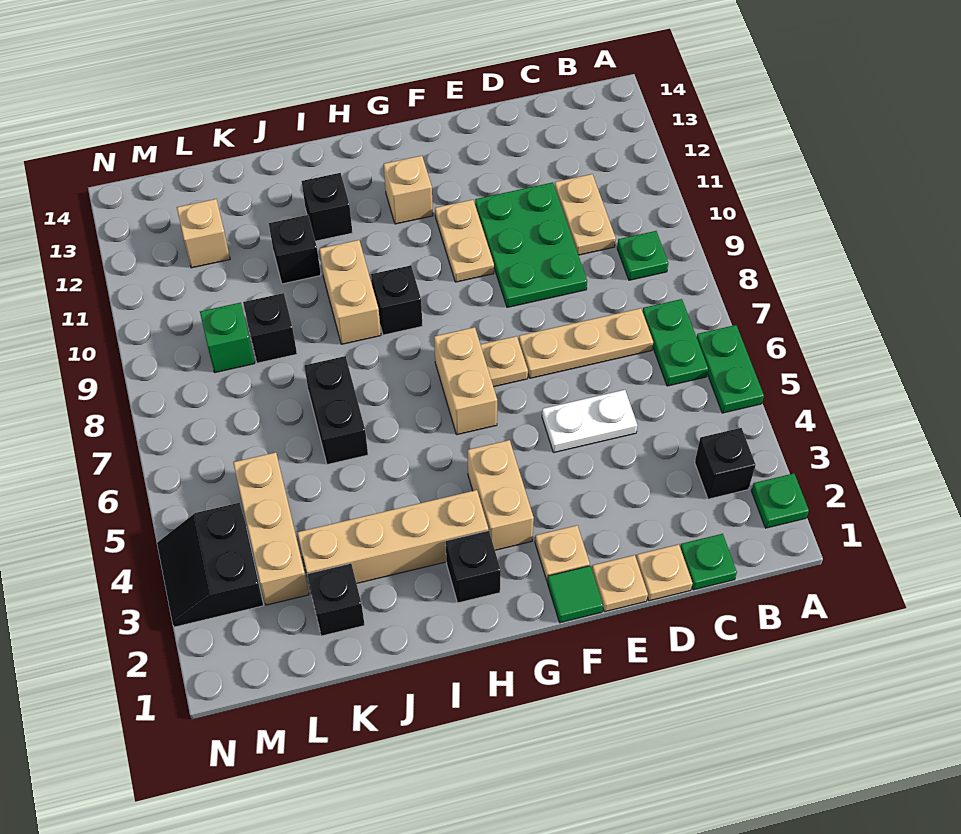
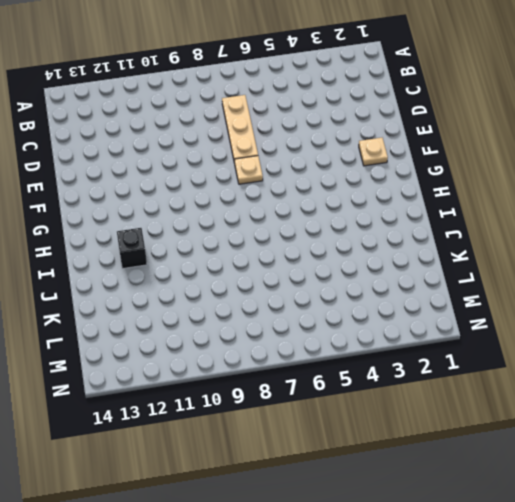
none -> green plate A2 level 1
none -> green plate A5:A6 level 1
none -> black brick B3 level 1
none -> green plate B6:B7 level 1

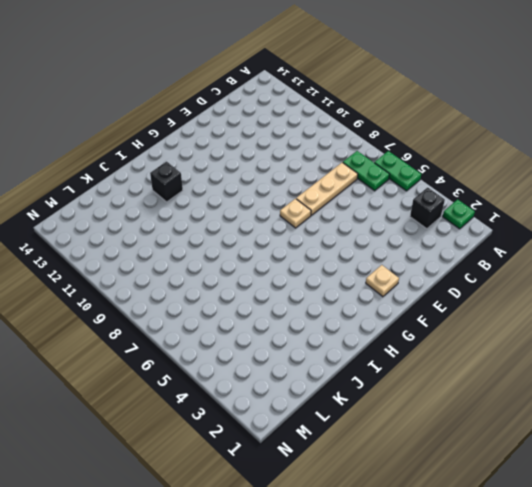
none -> green plate B9 level 1
none -> green plate C1 level 1
none -> tan plate C10:C11 level 1
none -> tan plate D1 level 1

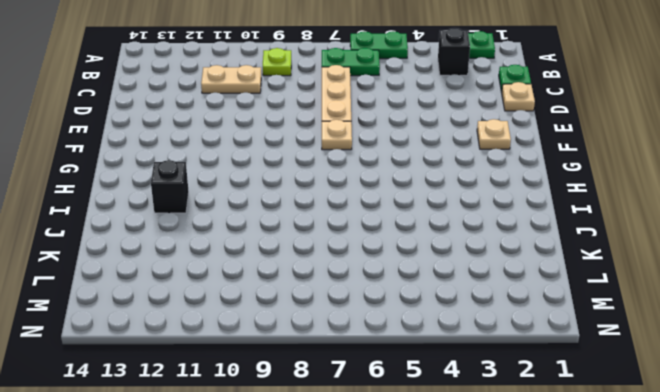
lime plate B9 level 1 -> green plate B9 level 1
none -> white plate D5:E5 level 1
none -> green plate D9:E11 level 1
none -> tan plate E1 level 1
none -> green tile F1 level 1

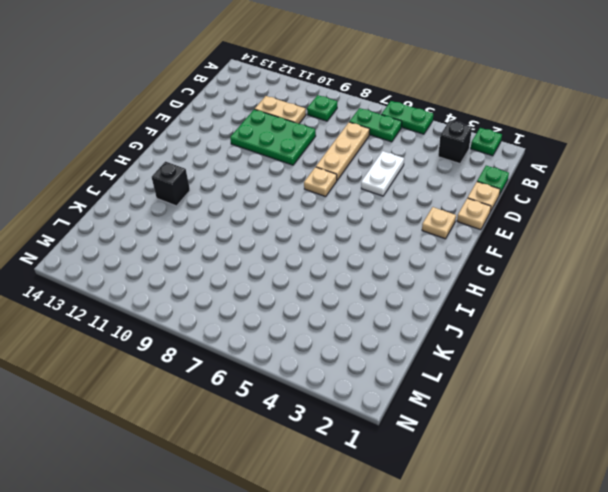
none -> green tile F1 level 1
none -> tan plate F10:F11 level 1
none -> tan brick G3:G4 level 1
none -> tan brick G6:G7 level 1

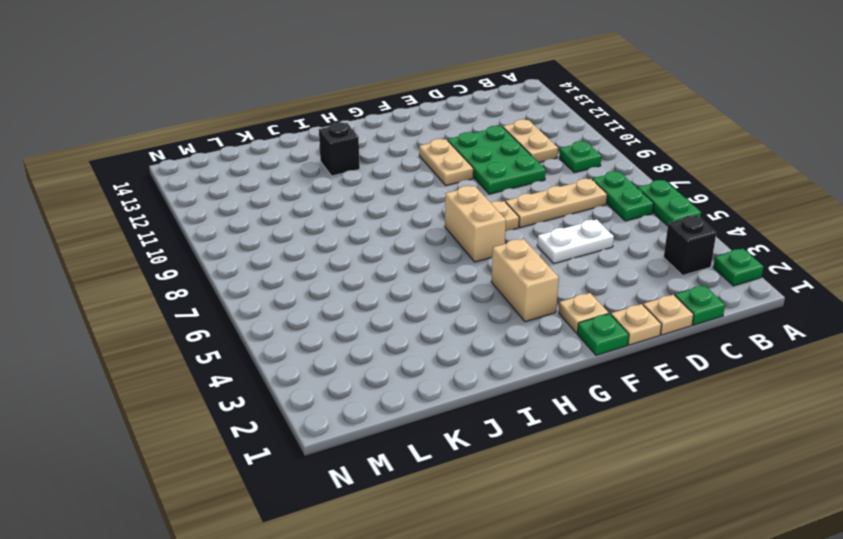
green plate F1 level 1 -> green tile F1 level 1
none -> tan brick G12 level 1
none -> black brick H2 level 1
none -> tan brick H3:K3 level 1
none -> black brick H9 level 1

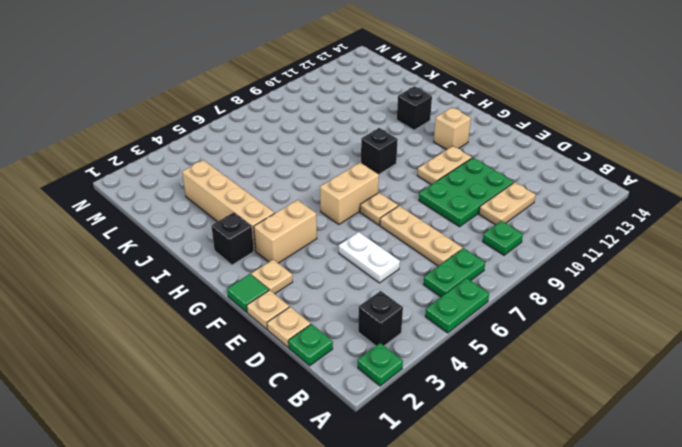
none -> tan brick I9:I10 level 1
none -> black brick J6:J7 level 1
none -> black brick J11 level 1
none -> black brick K2 level 1

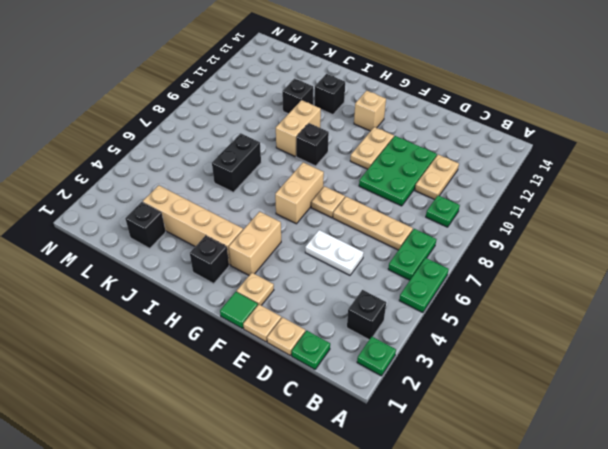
none -> black brick K9 level 1
none -> tan brick L3:L5 level 1
none -> green brick L9 level 1
none -> tan brick L12 level 1

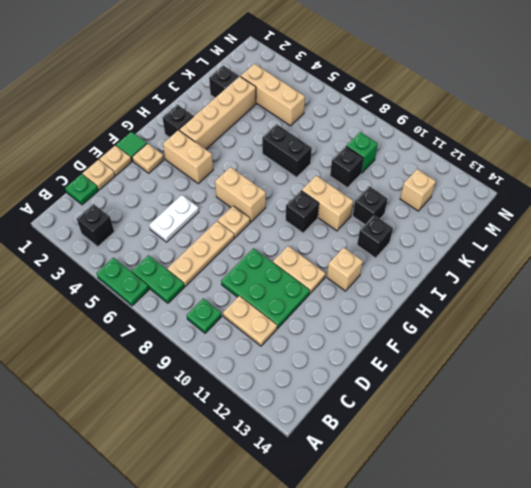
none -> green plate A2 level 1
none -> black slope M3:N4 level 1 top M

